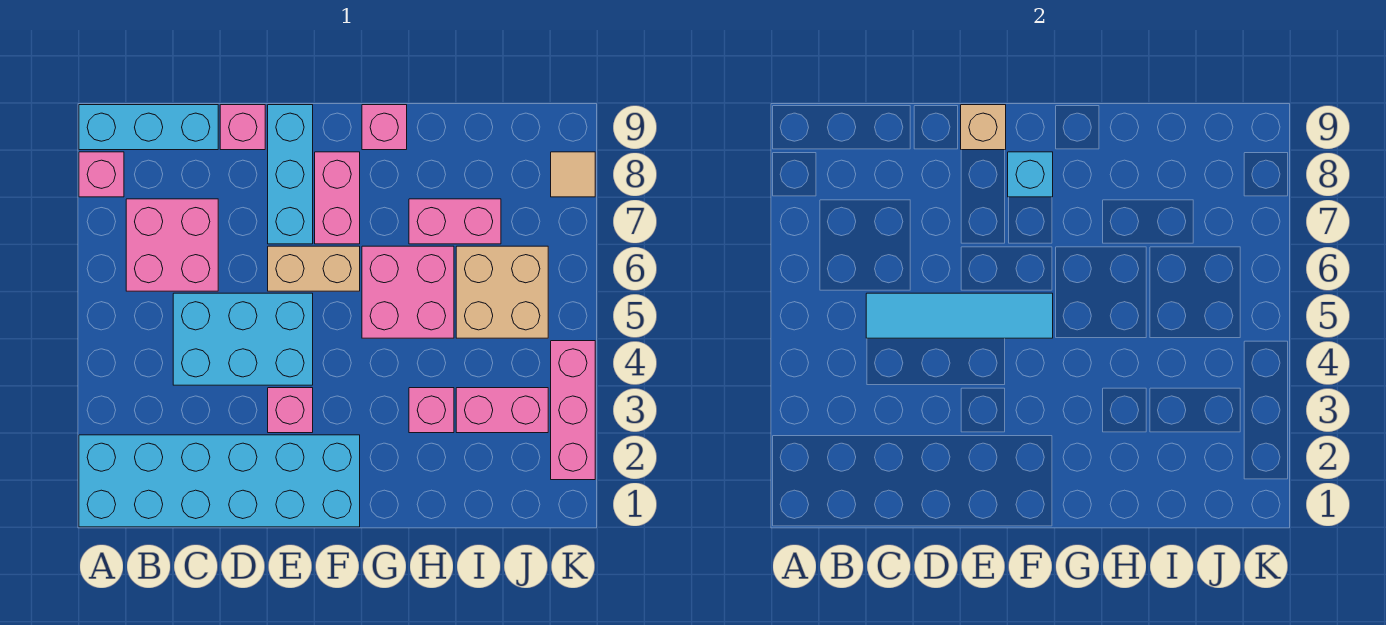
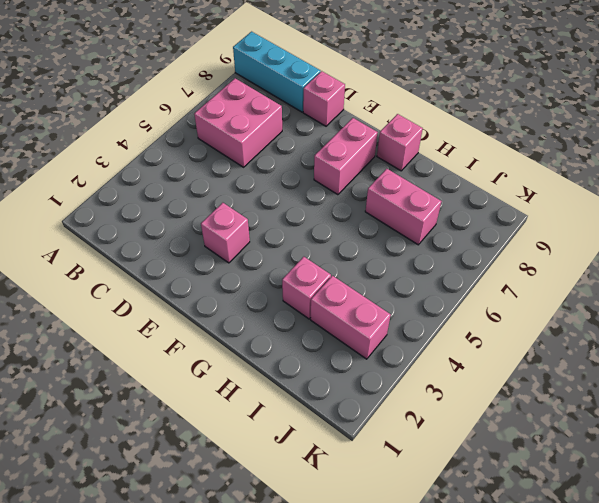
none -> cyan brick A1:F2 level 1
none -> pink brick A8 level 1
none -> cyan brick C4:E5 level 1

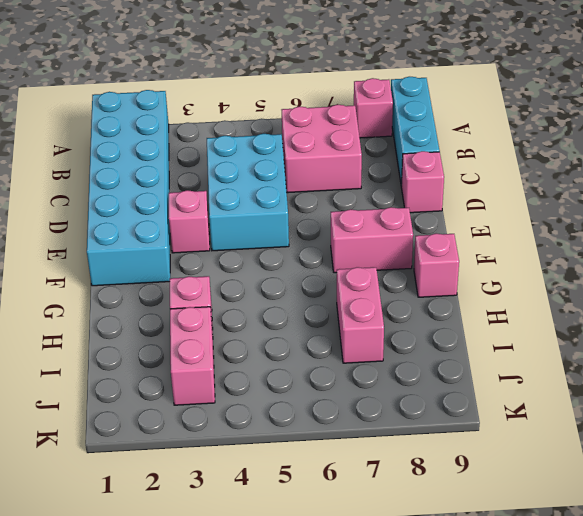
none -> tan brick E6:F6 level 1
none -> cyan brick E7:E9 level 1
none -> pink brick G5:H6 level 1

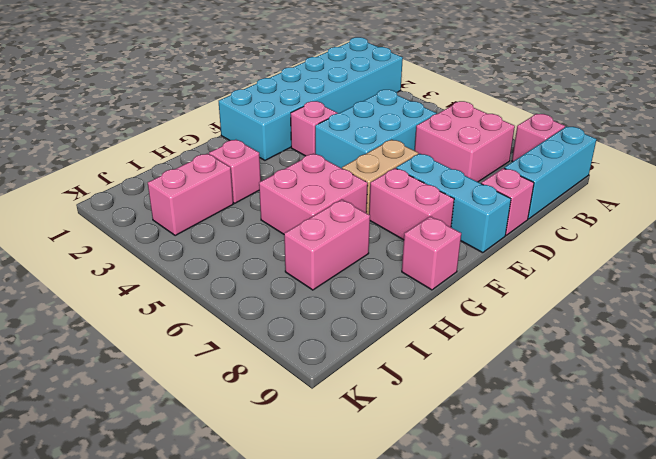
none -> tan brick I5:J6 level 1
none -> pink brick K2:K4 level 1
none -> tan tile K8 level 1

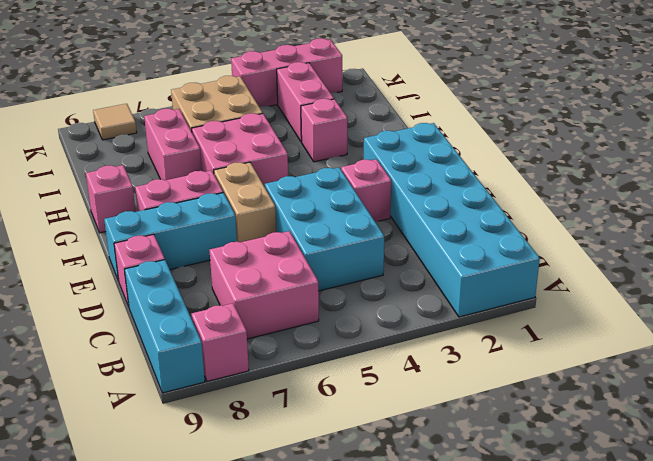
none -> cyan tile C5:F5 level 2
none -> tan brick E9 level 2
none -> cyan brick F8 level 2

